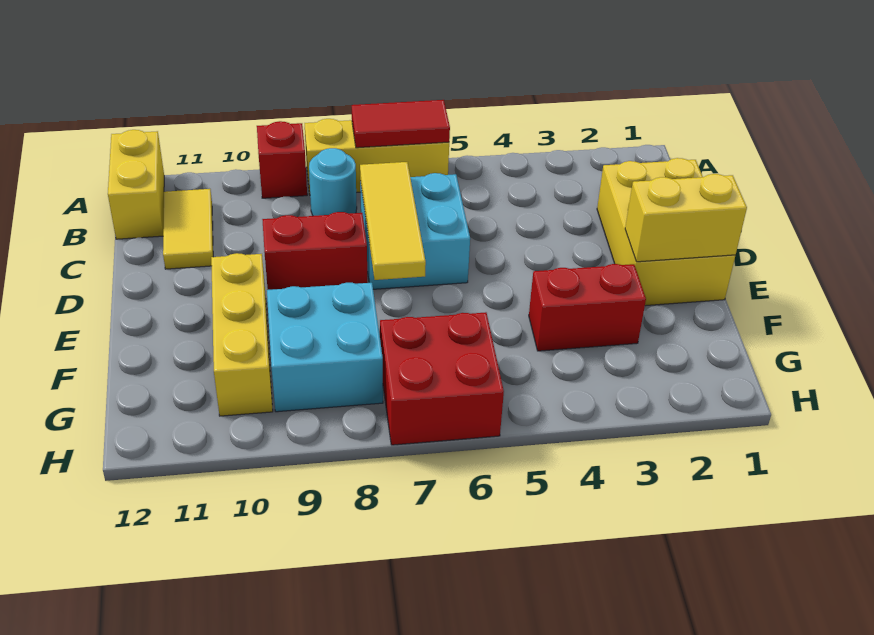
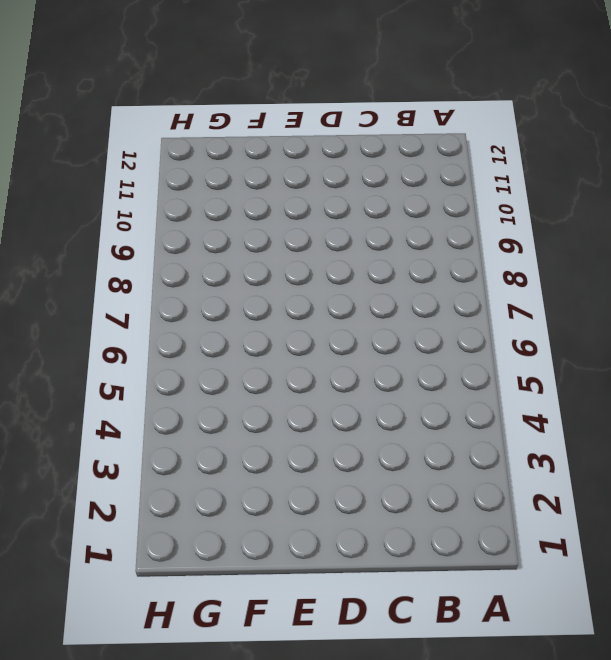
none -> yellow brick A6:A8 level 1
none -> red brick A9 level 1
none -> yellow brick A12:B12 level 1

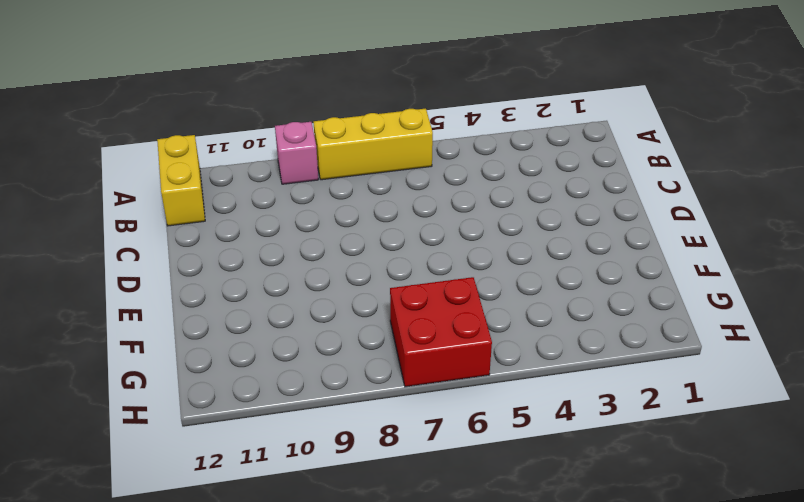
pink brick A9 level 1 -> red brick A9 level 1
none -> cyan round brick B8 level 1
none -> yellow tile B11:C11 level 1
none -> yellow brick C1:E2 level 1

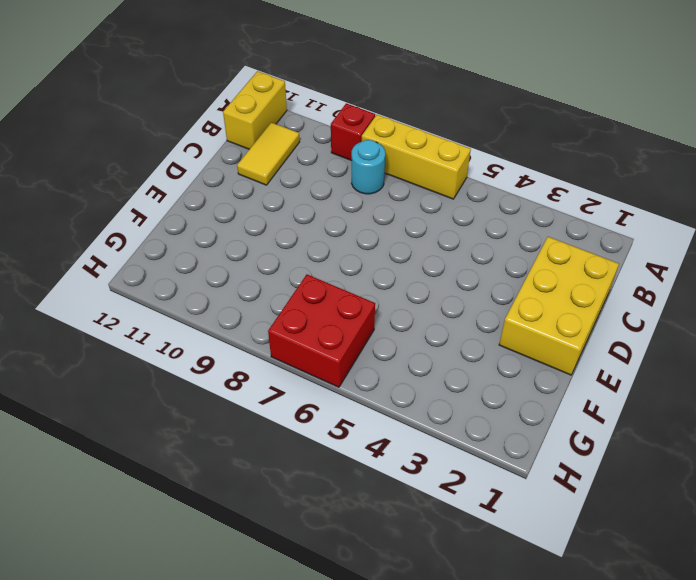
none -> cyan brick C6:D7 level 1
none -> red brick D8:D9 level 1
none -> yellow brick E10:G10 level 1

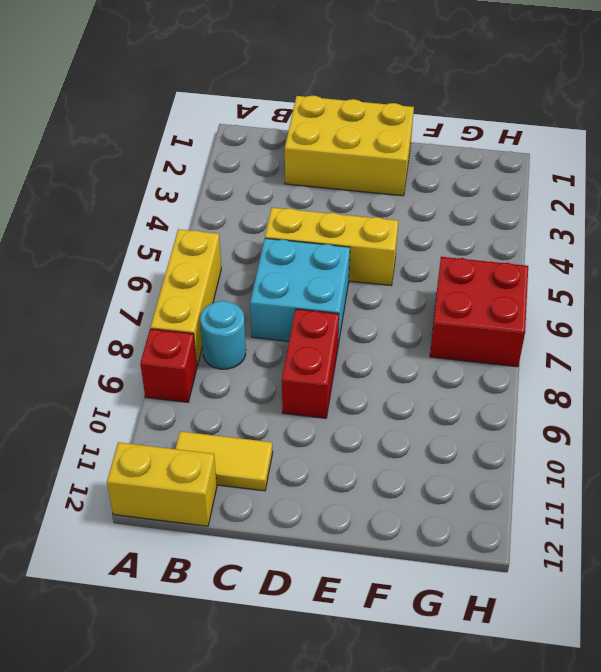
yellow brick C5:E5 level 1 -> yellow brick E10:G10 level 1
none -> red brick F3:F4 level 1
none -> cyan brick F8:G9 level 1
none -> red tile A6:A7 level 2

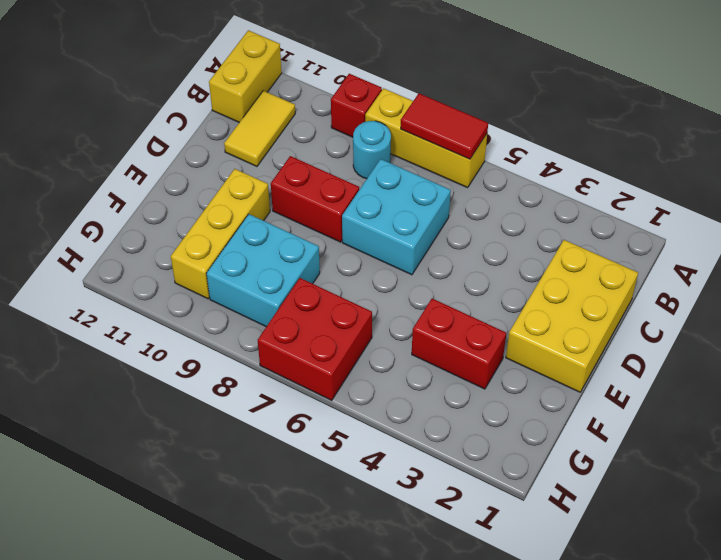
none -> yellow tile C7:E7 level 2
none -> yellow brick E1:E2 level 2

